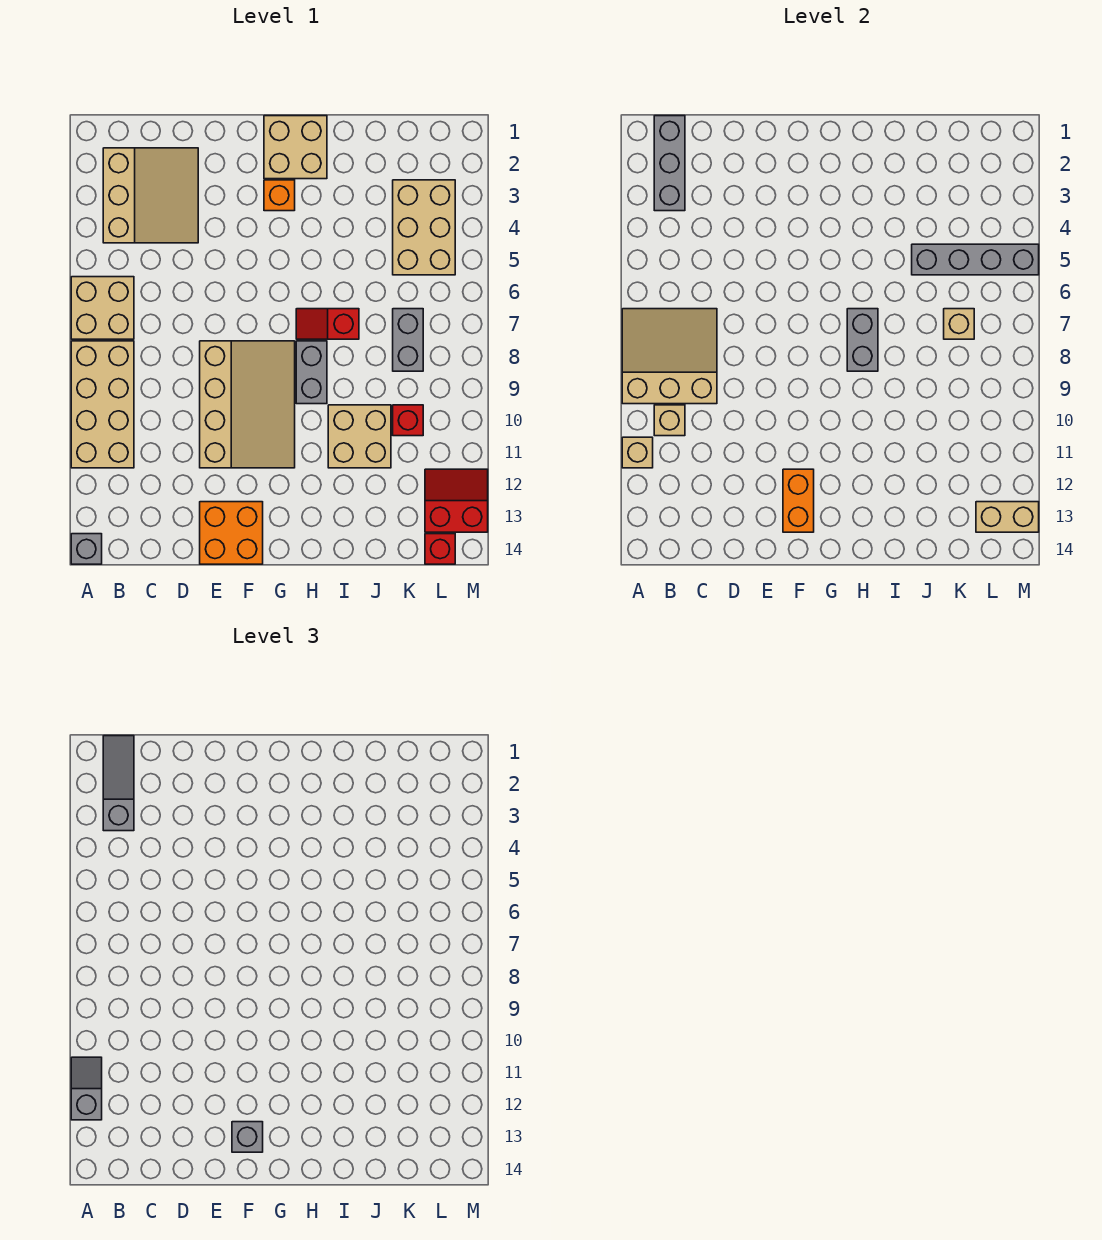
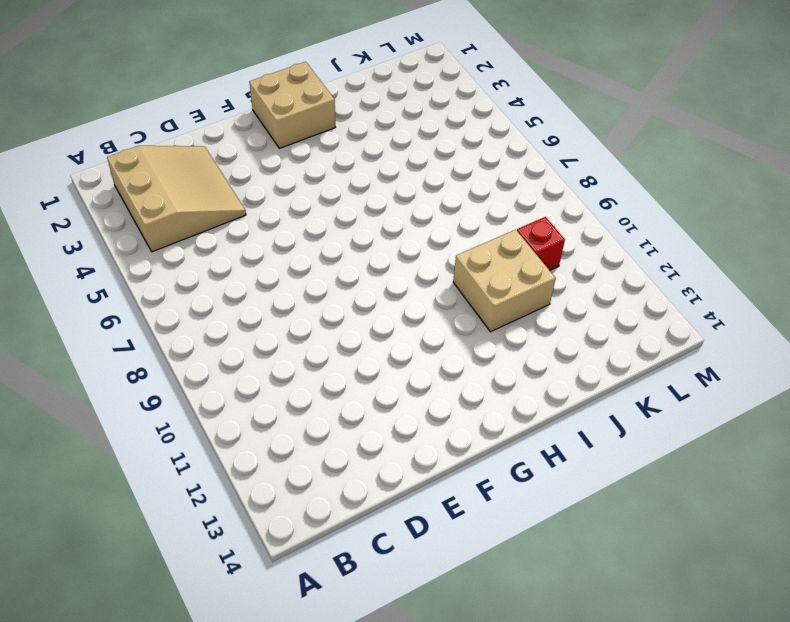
none -> tan brick A6:B7 level 1
none -> tan brick A8:B11 level 1
none -> grey brick A14 level 1

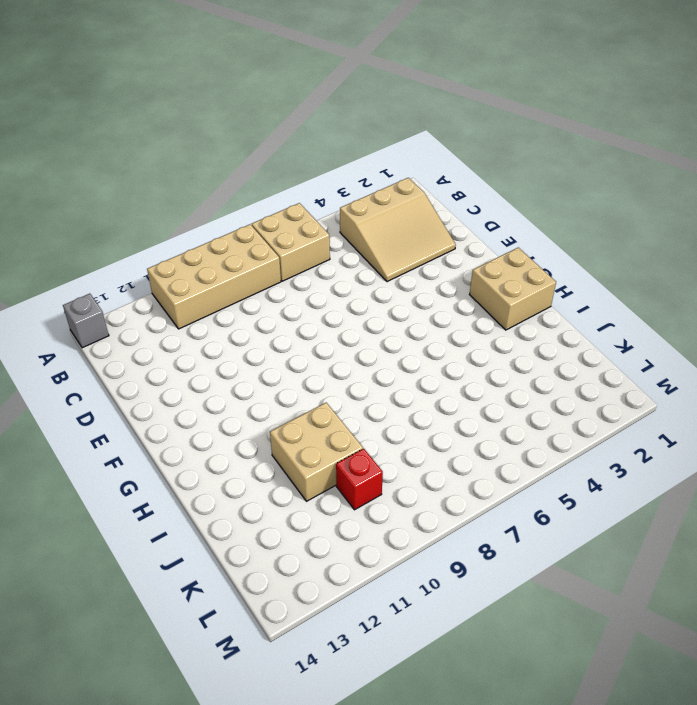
none -> tan slope E8:G11 level 1 top E
none -> orange brick E13:F14 level 1
none -> orange brick G3 level 1

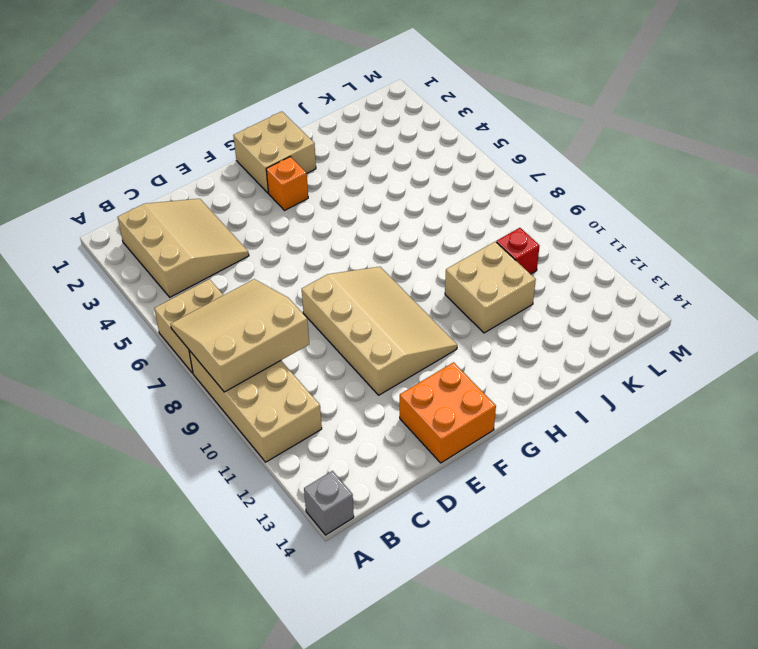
none -> red slope H7:I7 level 1 top I
none -> grey brick H8:H9 level 1
none -> tan brick K3:L5 level 1

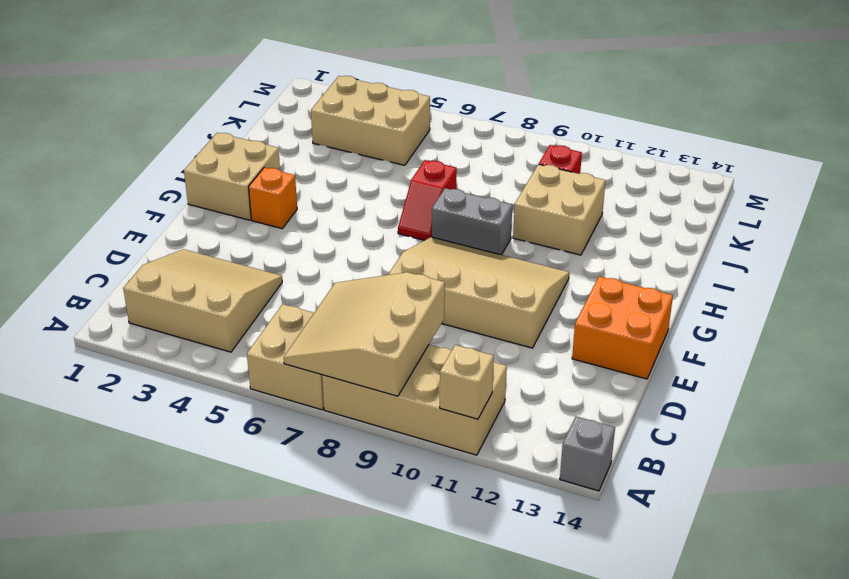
none -> grey brick K7:K8 level 1
none -> red slope L12:M13 level 1 top 13
none -> red brick L14 level 1

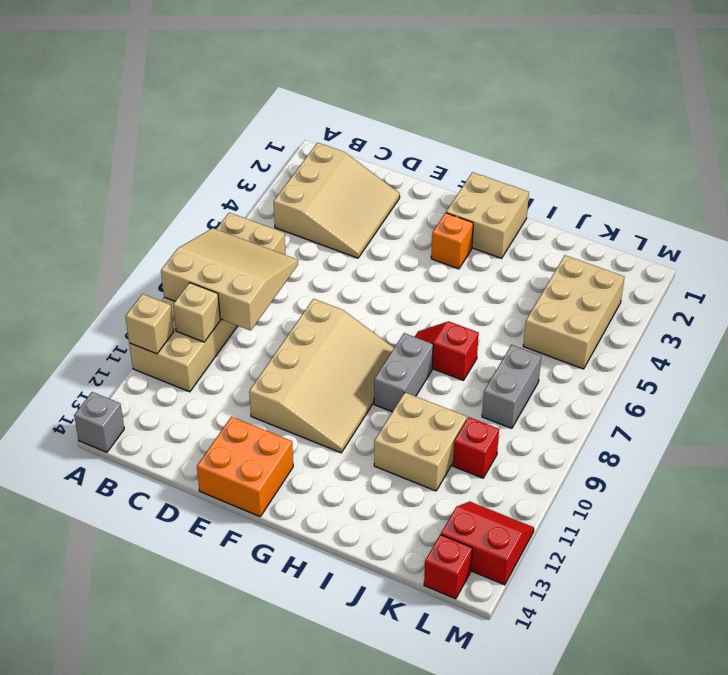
none -> grey brick B1:B3 level 2
none -> orange brick F12:F13 level 2
none -> grey brick H7:H8 level 2

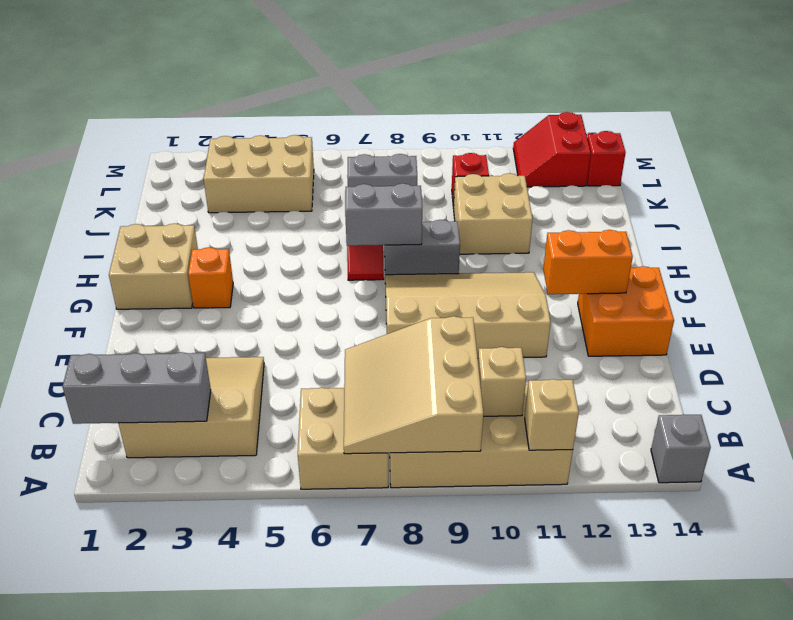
none -> grey brick J5:M5 level 2
none -> tan brick K7 level 2
none -> tan brick L13:M13 level 2

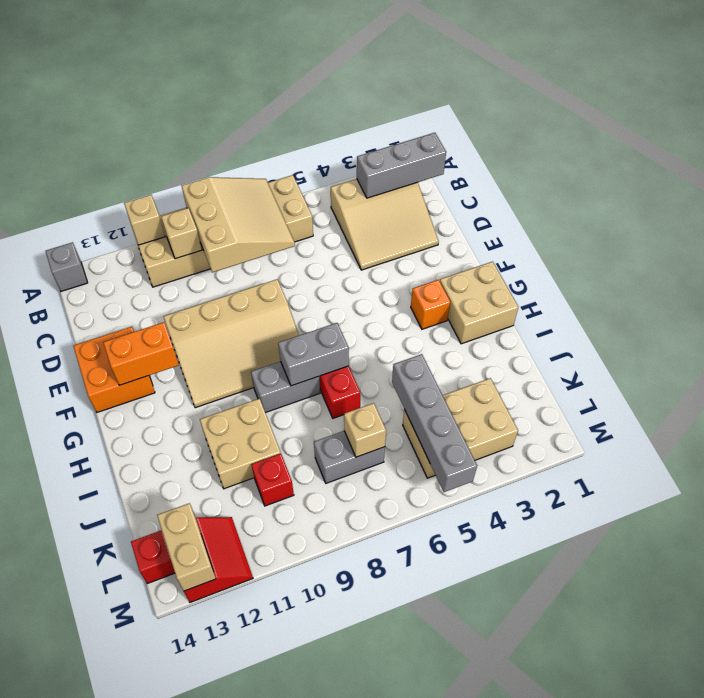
none -> grey slope A11:A12 level 3 top 12
none -> grey slope B1:B3 level 3 top 3
none -> grey brick F13 level 3

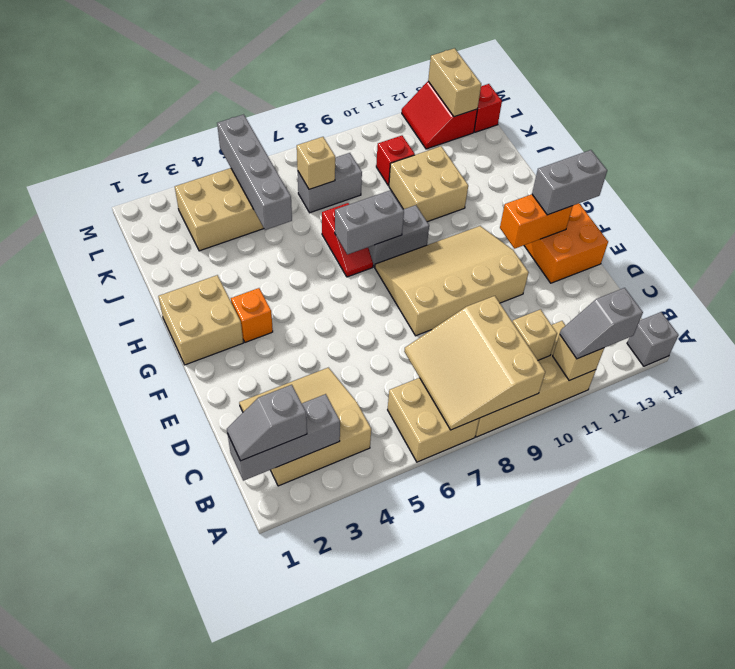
grey slope B1:B2 level 3 top 2 -> grey slope B1:B3 level 3 top 3
grey brick F13:F14 level 3 -> grey brick F13 level 3

